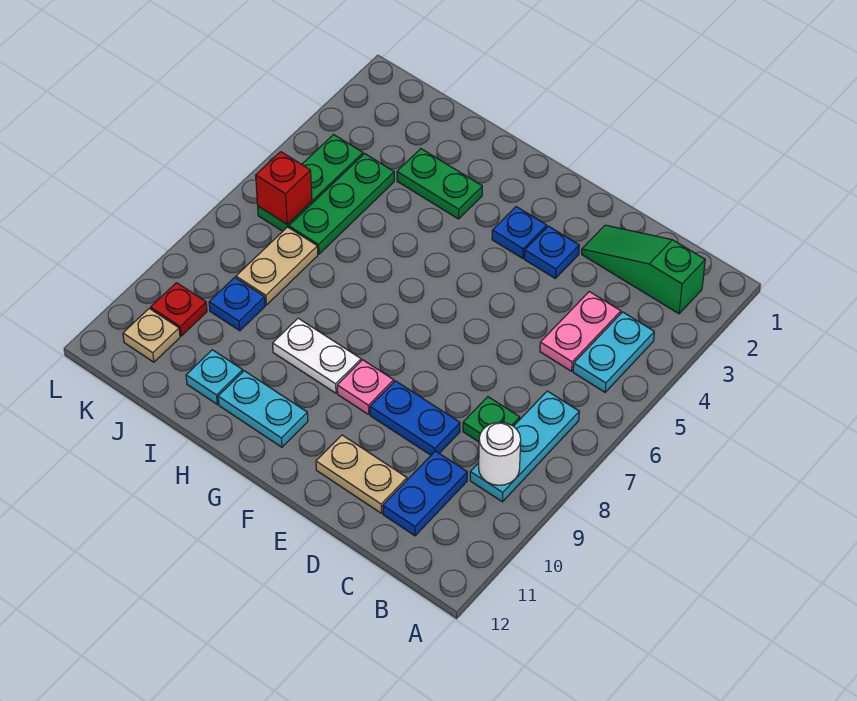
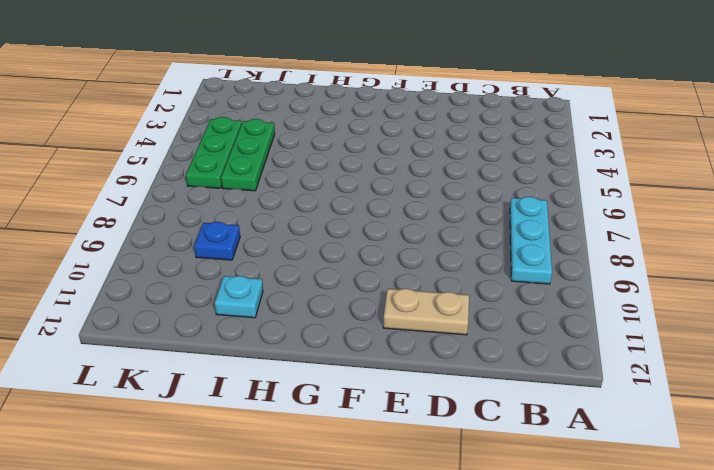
none -> green slope B2:D2 level 1 top B
none -> cyan plate B4:B5 level 1
none -> pink plate C4:C5 level 1

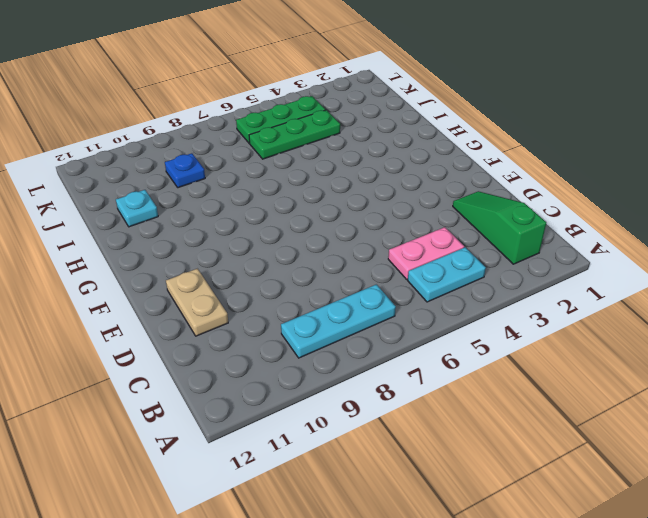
none -> green plate C8 level 1
none -> blue plate C10:C11 level 1
none -> blue plate D9:E9 level 1

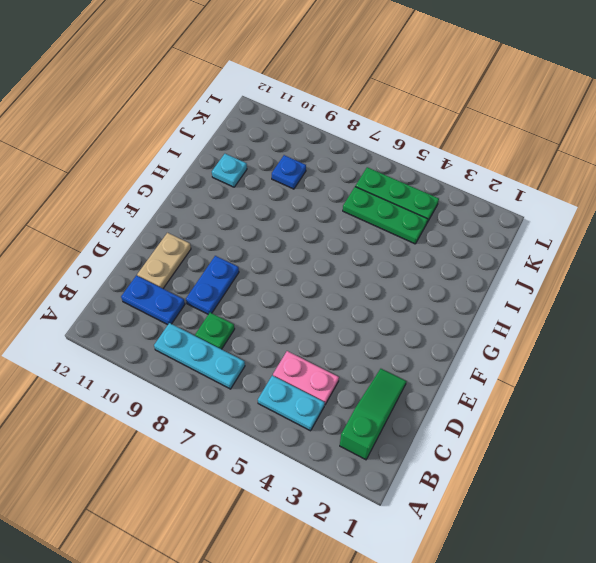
none -> blue plate E3 level 1
none -> blue plate F3 level 1
none -> pink plate F9 level 1

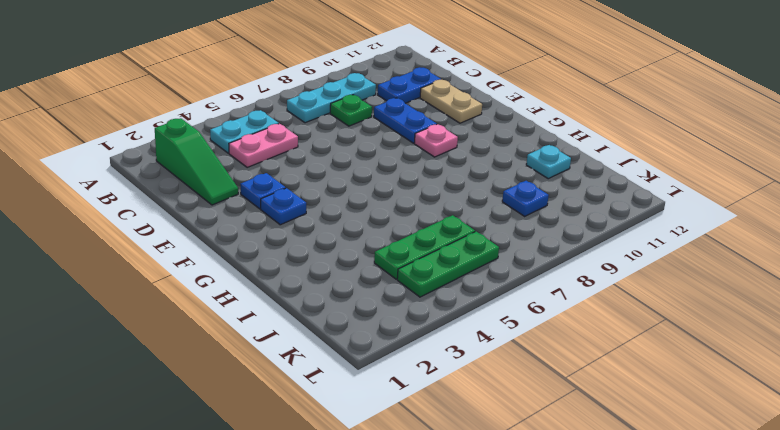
none -> white plate G9:H9 level 1
none -> cyan plate G11:H11 level 1
none -> green plate H3:I3 level 1

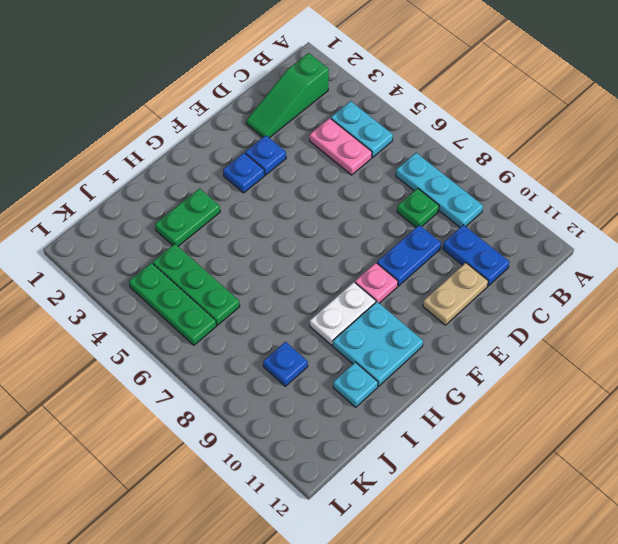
cyan plate G10:H11 level 1 -> cyan plate G11:H11 level 1
none -> tan plate J7:J8 level 1
none -> red plate K10 level 1
none -> tan plate K11 level 1

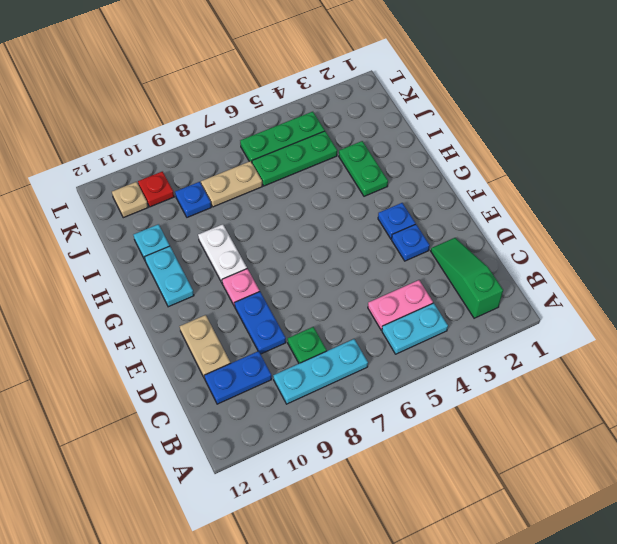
none -> white round brick B9 level 2
none -> red brick K6 level 2

